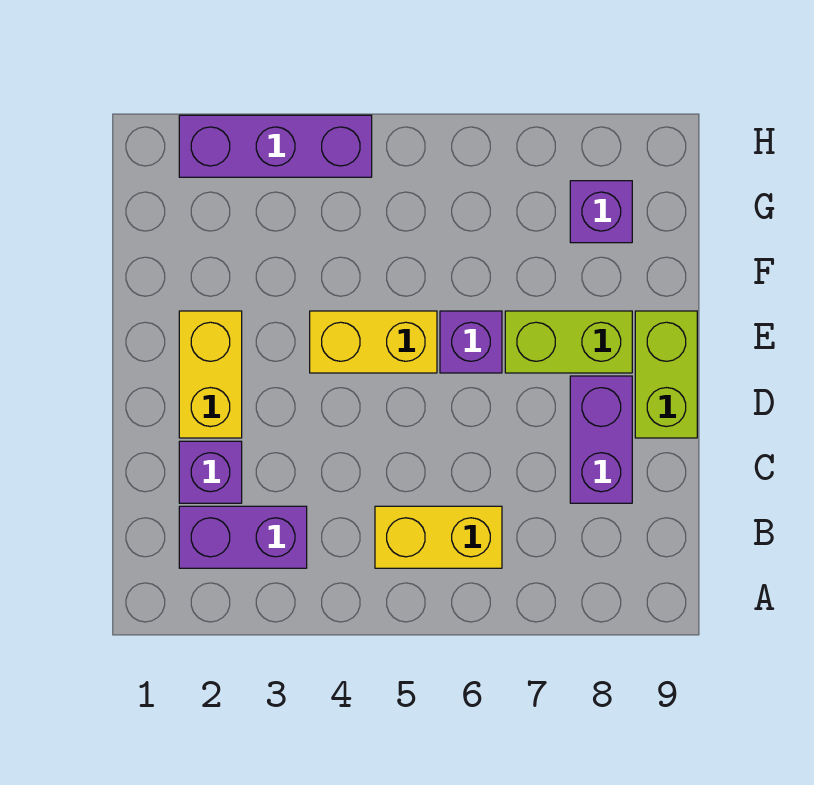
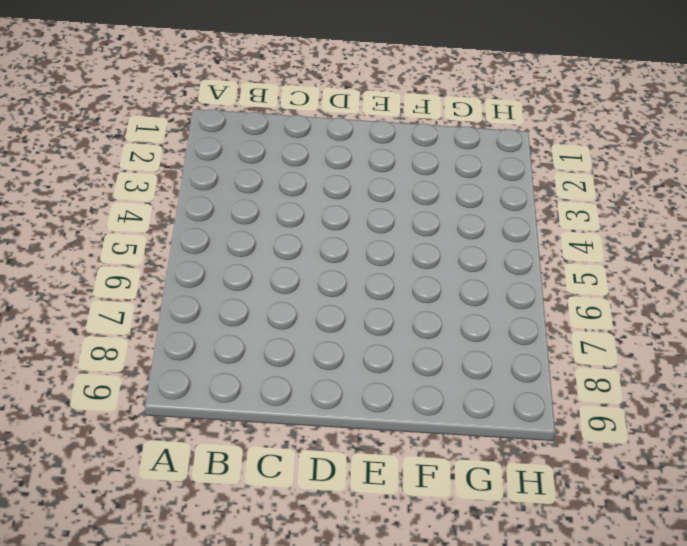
none -> purple brick B2:B3 level 1
none -> yellow brick B5:B6 level 1

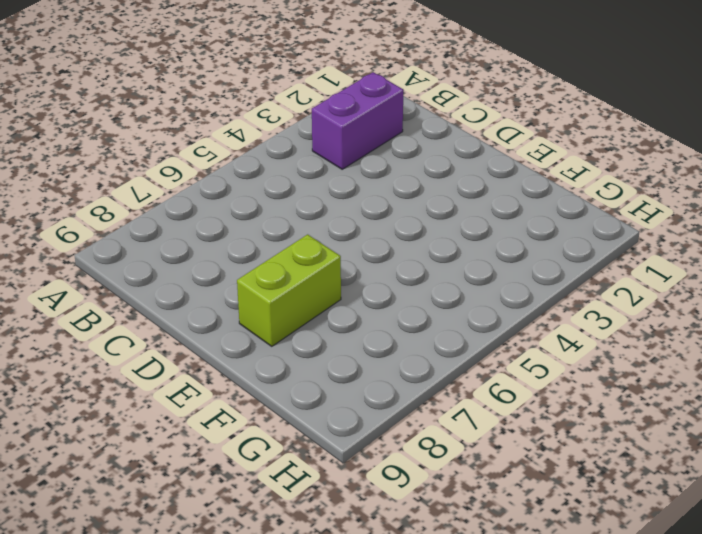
none -> yellow brick B5:B6 level 1
none -> purple brick C2 level 1

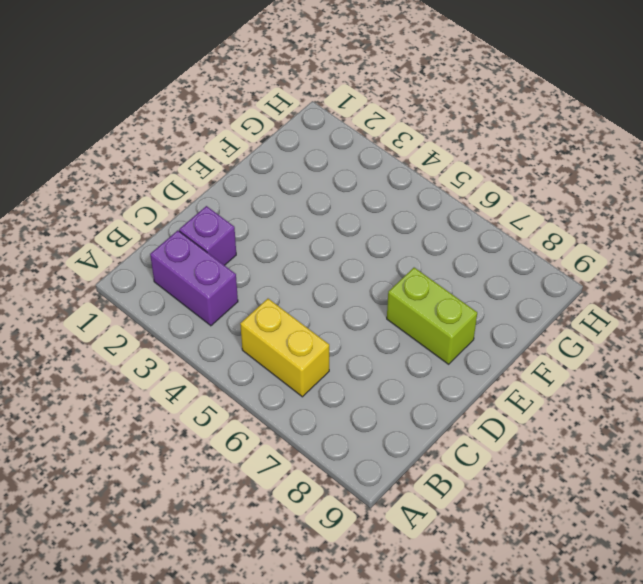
none -> purple brick C8:D8 level 1
none -> yellow brick D2:E2 level 1

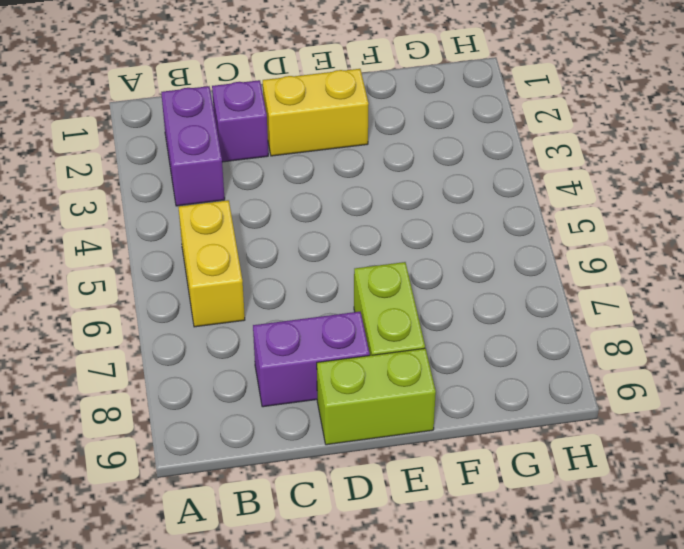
none -> yellow brick E4:E5 level 1
none -> purple brick E6 level 1

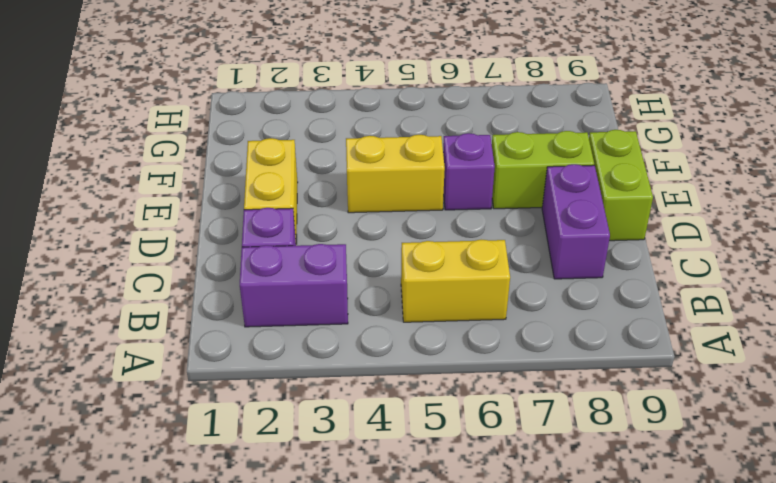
none -> purple brick G8 level 1
none -> purple brick H2:H4 level 1

